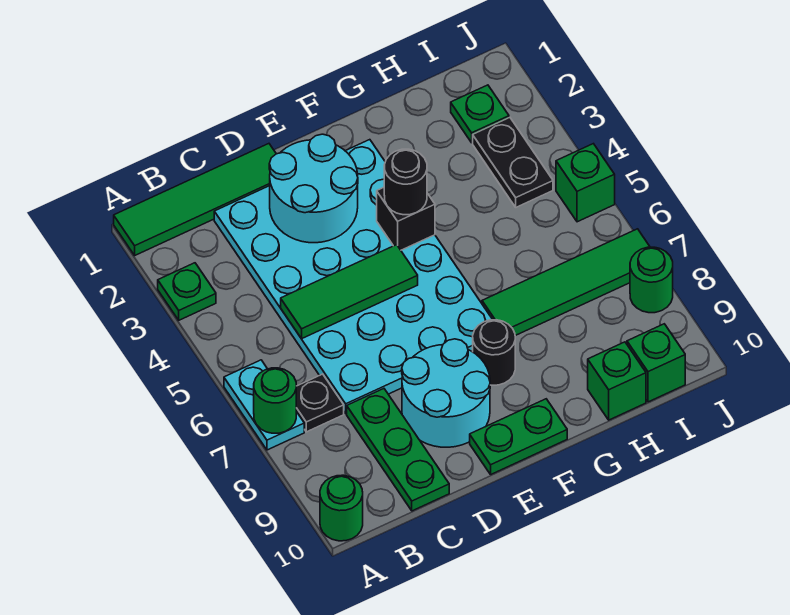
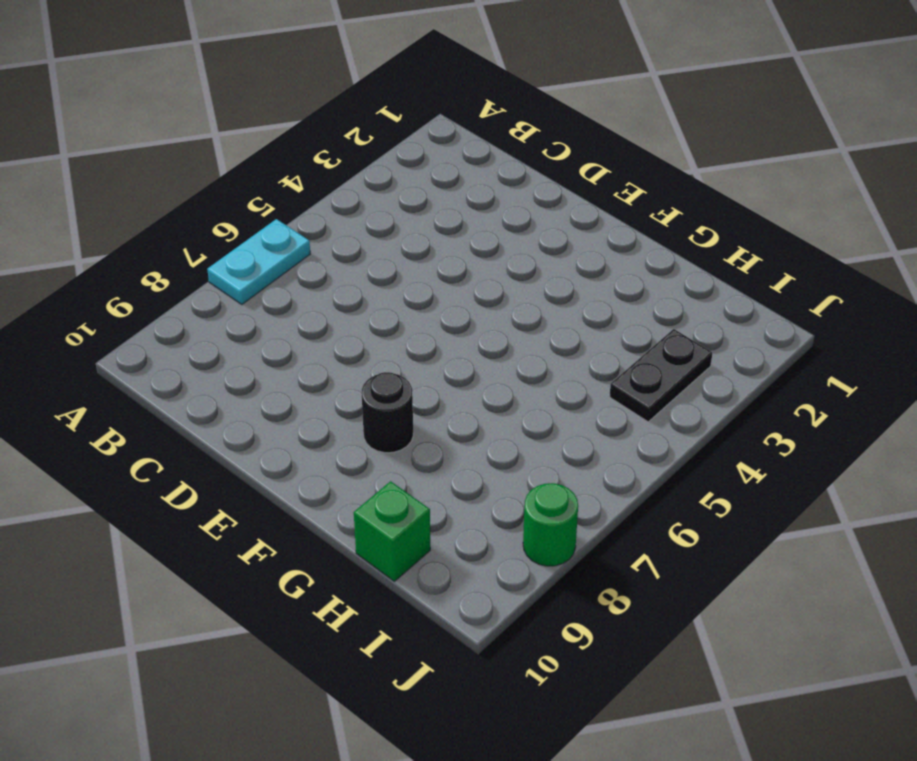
none -> green tile A1:D1 level 1
none -> green plate A3 level 1
none -> green round brick A10 level 1

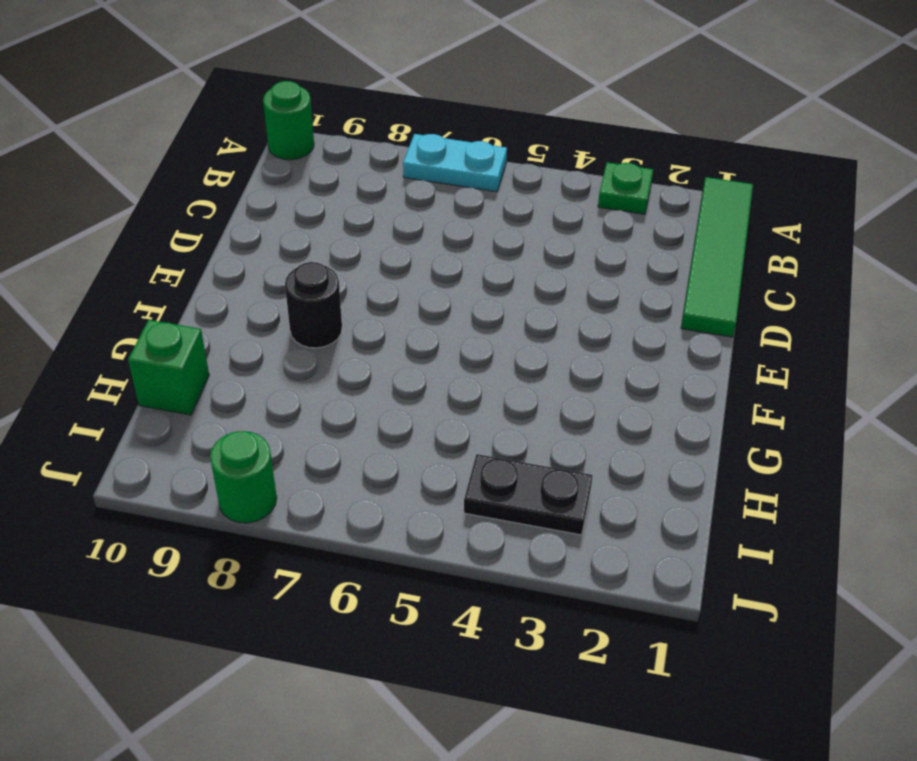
none -> black plate B7 level 1
none -> cyan plate C2:F7 level 1
none -> green plate C8:C10 level 1

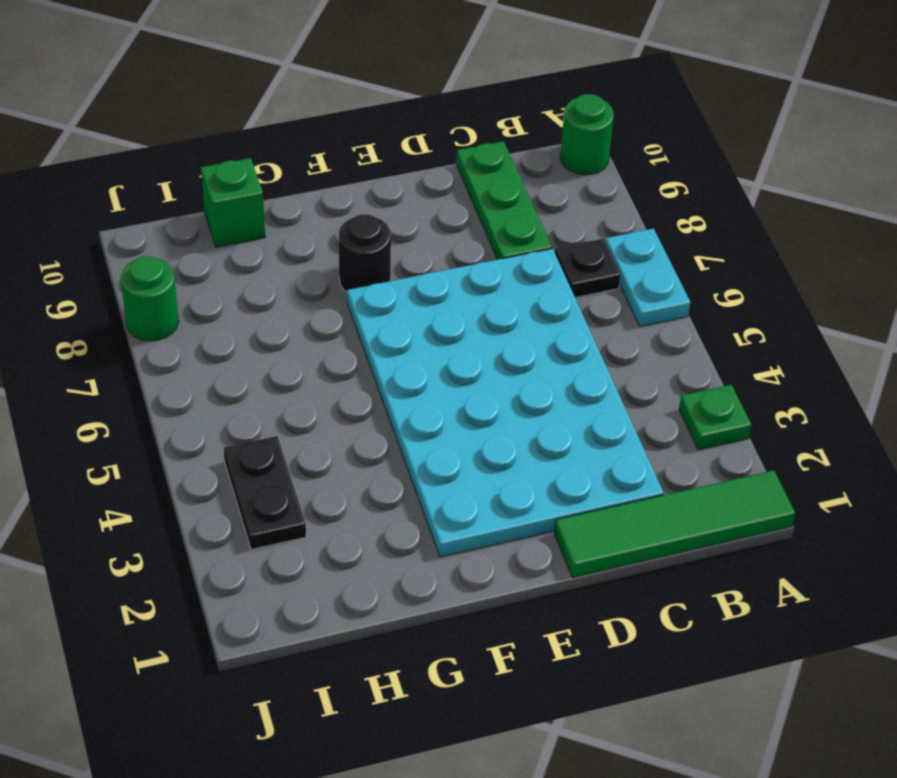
none -> cyan round brick D8:E9 level 1
none -> green plate E10:F10 level 1
none -> green tile G7:J7 level 1

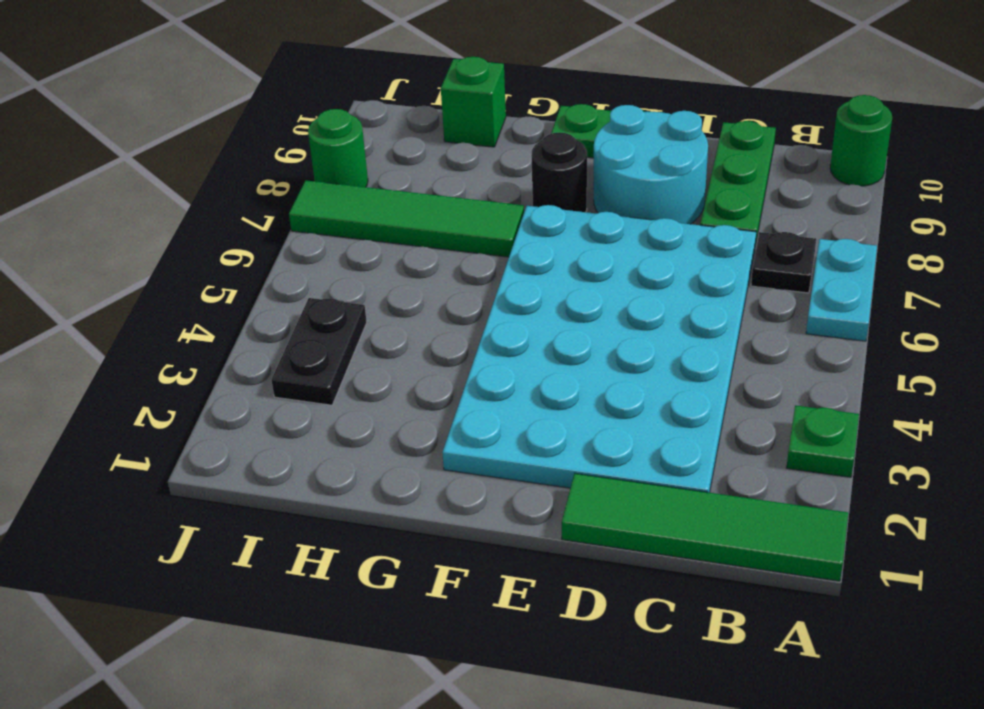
none -> green plate I2 level 1
none -> green brick I10 level 1
none -> green brick J5 level 1

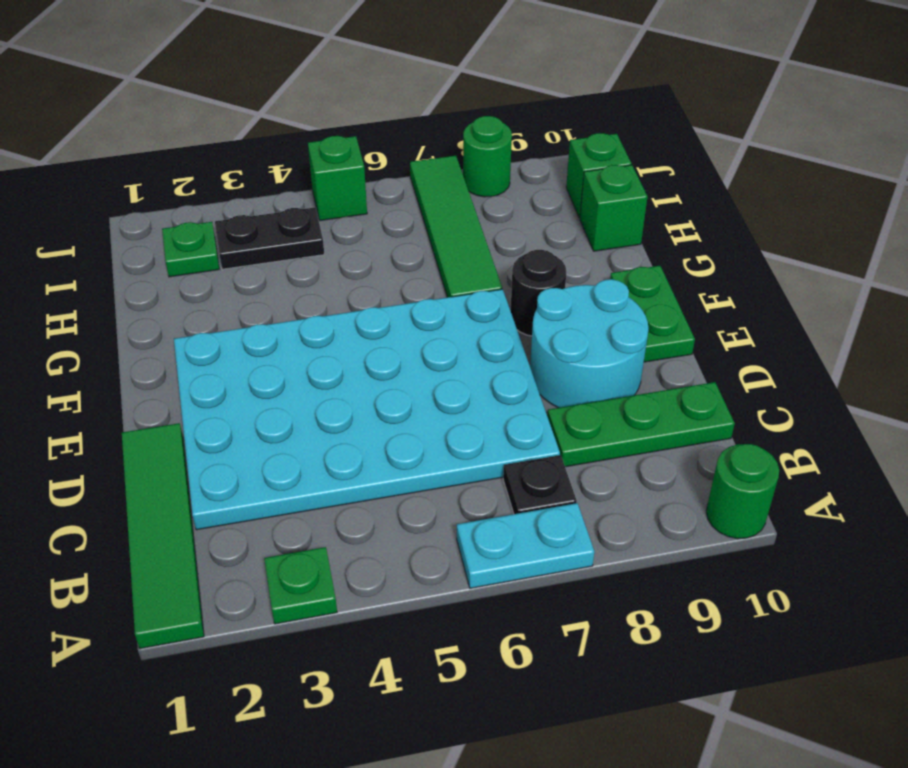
none -> green round brick A7 level 2
none -> green tile C5:E5 level 2
none -> cyan round brick D2:E3 level 2

